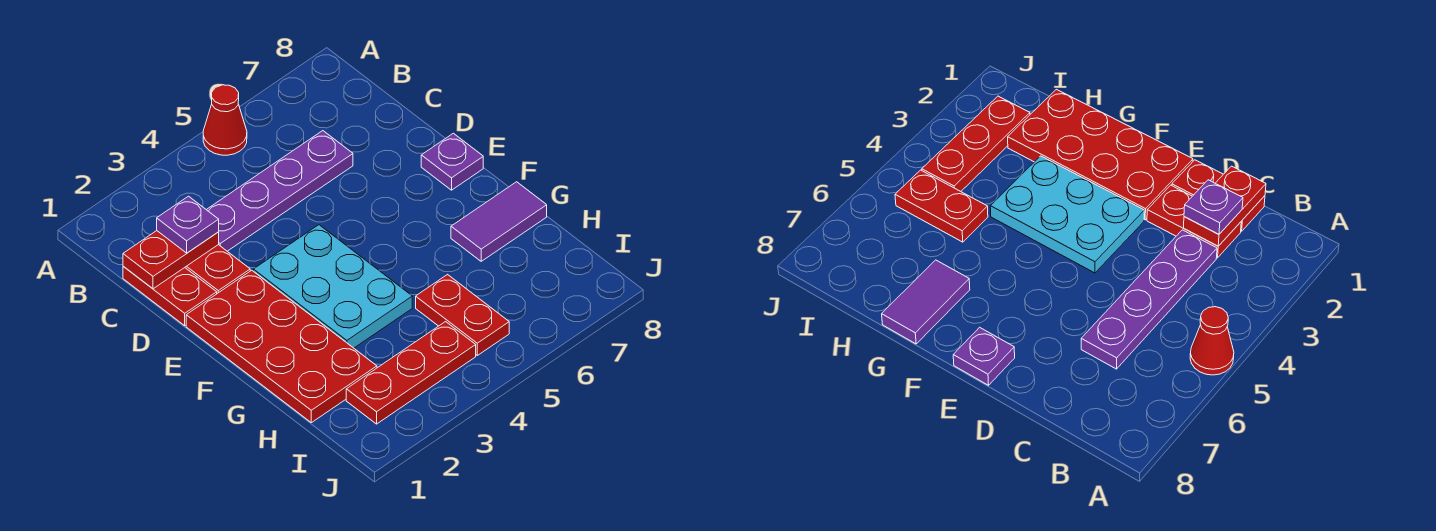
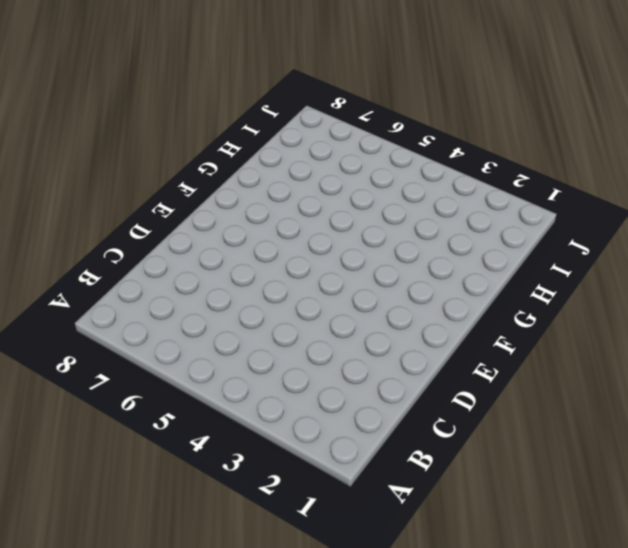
none -> red cone A5 level 1
none -> red plate C1:D1 level 1
none -> red plate C2:D2 level 1

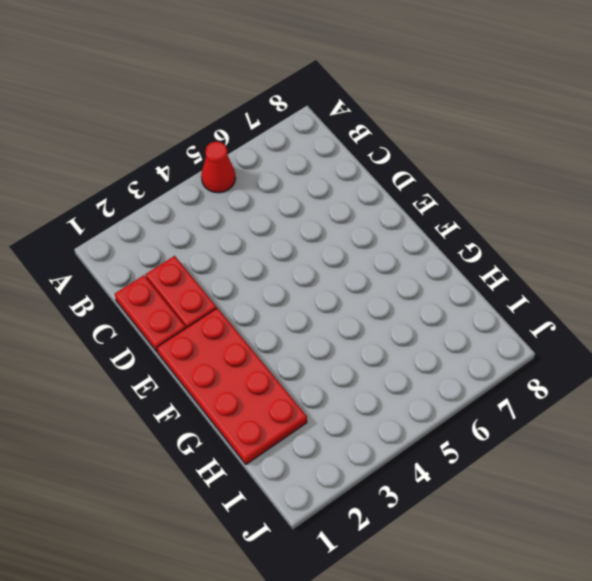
none -> purple plate C3:C6 level 1
none -> cyan plate E3:G4 level 1
none -> purple plate E8 level 1

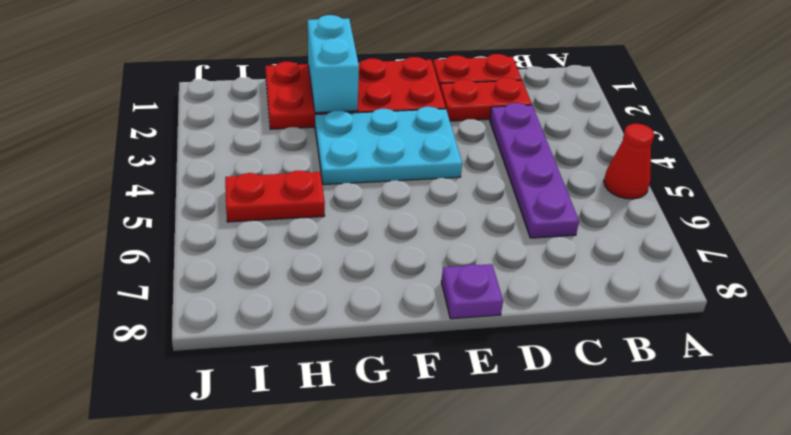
cyan brick G1:G2 level 2 -> none
none -> purple tile G7:G8 level 1
none -> red plate I2:I4 level 1
none -> red plate C1:C2 level 2

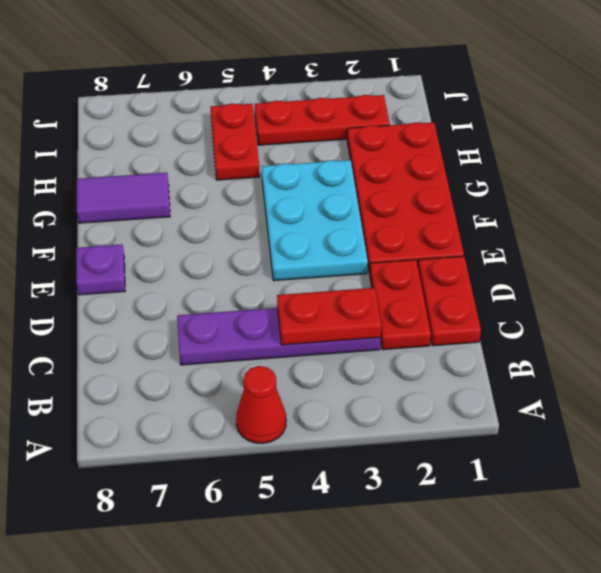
red plate C3:C4 level 2 -> red plate C1:C2 level 2
none -> purple plate C2 level 3

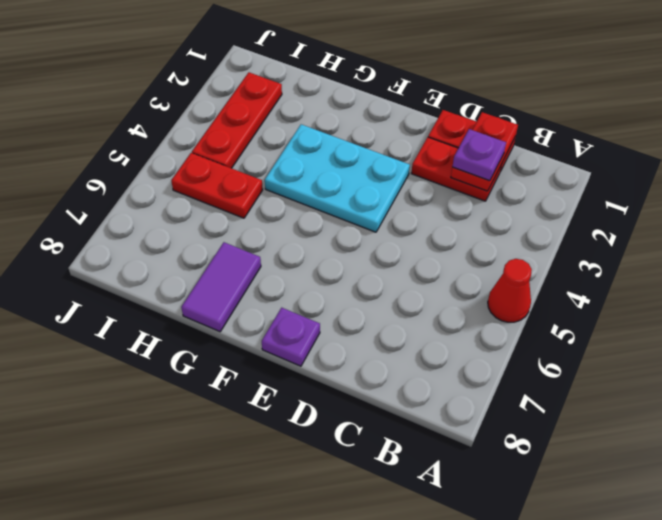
none -> purple plate C3:C6 level 1
none -> red plate E1:H2 level 1

